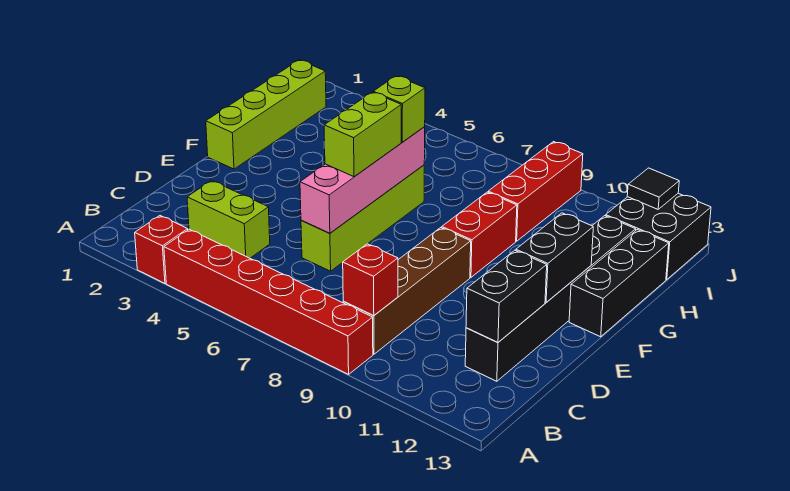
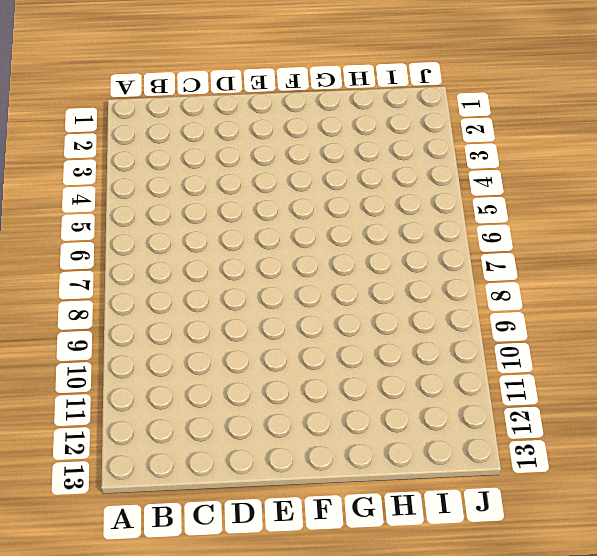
none -> red brick A3 level 1
none -> red brick A4:A9 level 1
none -> brown brick B9:E9 level 1

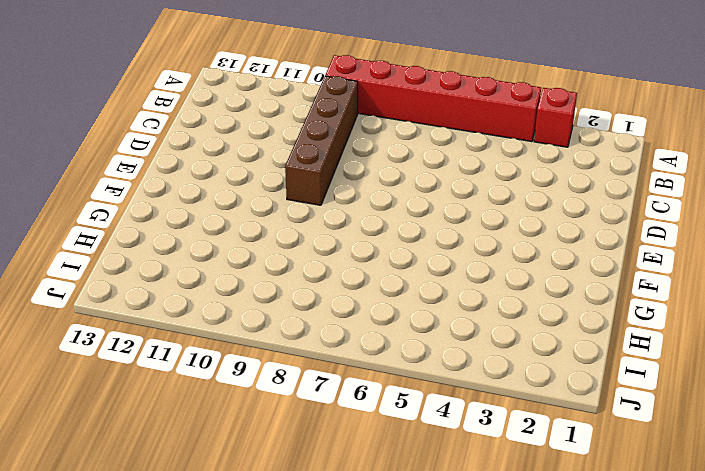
none -> lime brick C3:C4 level 1
none -> black brick C12:H12 level 1
none -> lime brick D6:G6 level 1

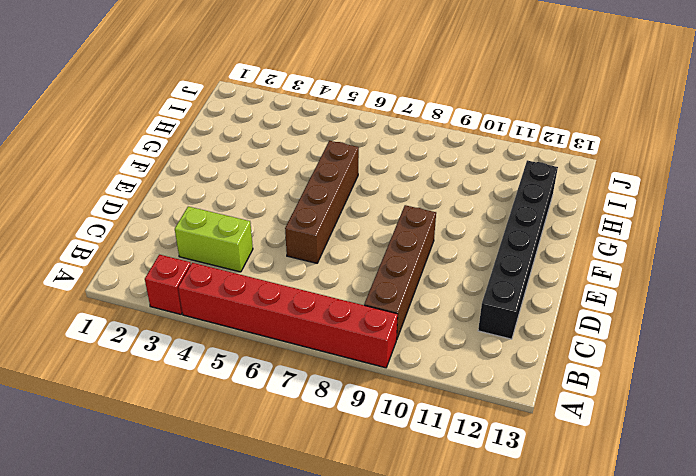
brown brick D6:G6 level 1 -> lime brick D6:G6 level 1
none -> lime brick F1:I1 level 1
none -> red brick F9:G9 level 1
none -> black brick F13:H13 level 1

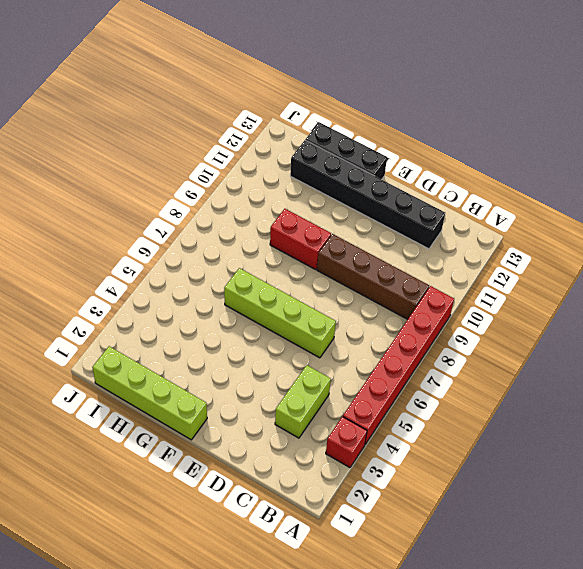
none -> red brick H9:J9 level 1
none -> black brick I12:J13 level 1
none -> red brick B9 level 2

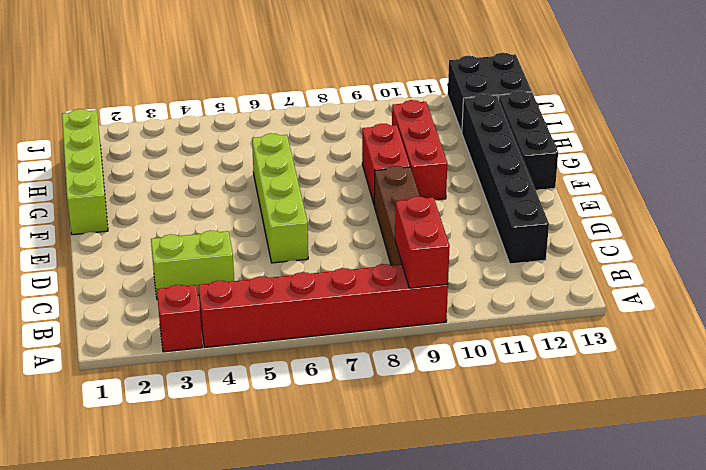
red brick A9:B9 level 2 -> red brick B9 level 2
red brick F10:H10 level 1 -> red brick H9:J9 level 1
none -> black brick C12:D12 level 2
none -> pink brick D6:G6 level 2
none -> black brick E12:F12 level 2

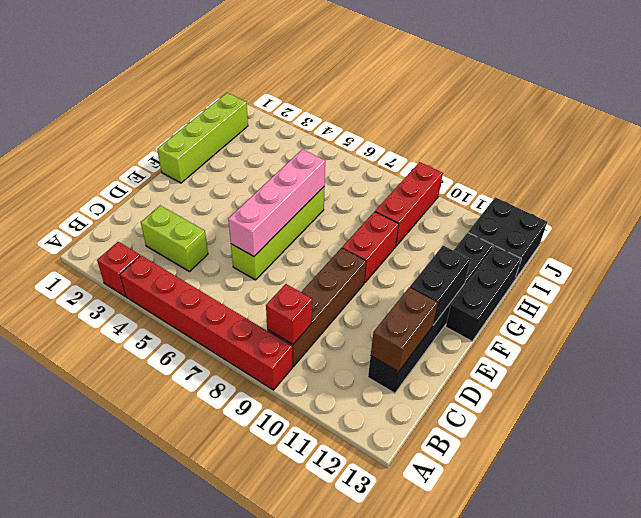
brown brick C12:D12 level 2 -> black brick C12:D12 level 2
none -> black tile J12 level 2
none -> lime brick E6:F6 level 3
none -> lime brick G6 level 3

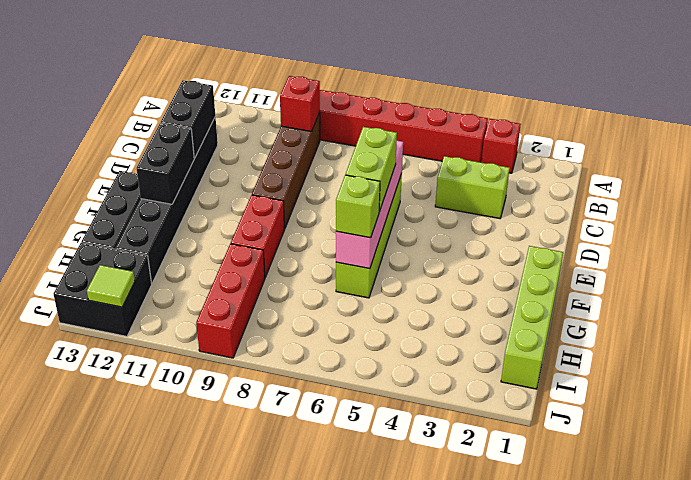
lime tile J12 level 2 -> black tile J12 level 2

